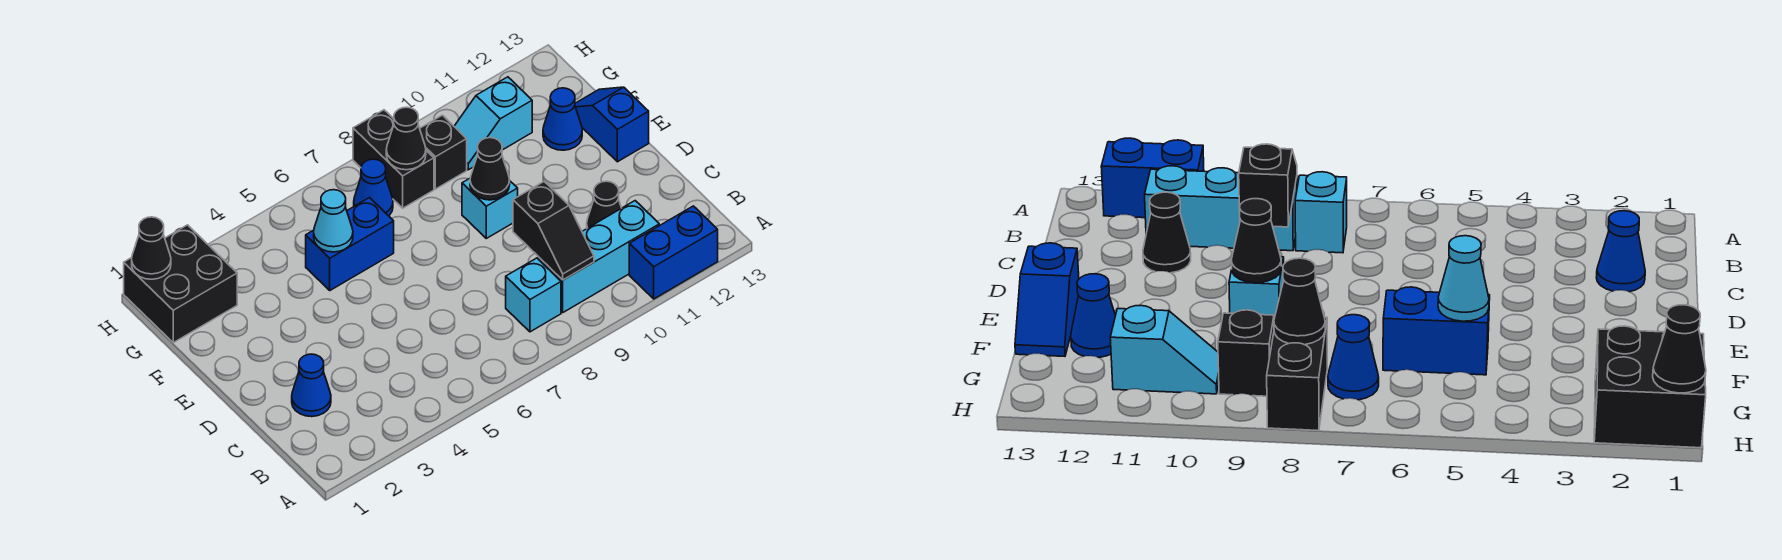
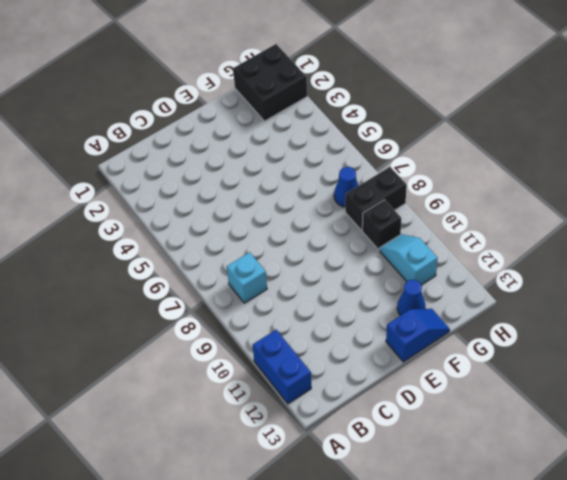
none -> cyan brick B9:B11 level 1
none -> blue cone C2 level 1
none -> black cone C11 level 1

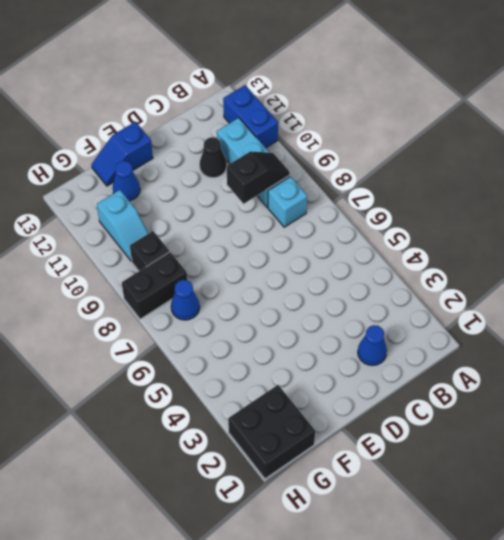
none -> cyan brick E9 level 1
none -> blue brick F5:F6 level 1
none -> black cone E9 level 2

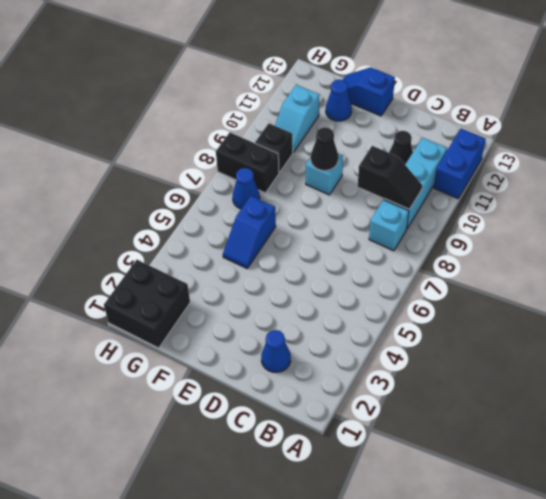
blue slope F5:F6 level 1 top 6 -> blue brick F5:F6 level 1
none -> cyan cone F5 level 2
none -> black cone G8 level 2
none -> black cone H1 level 2

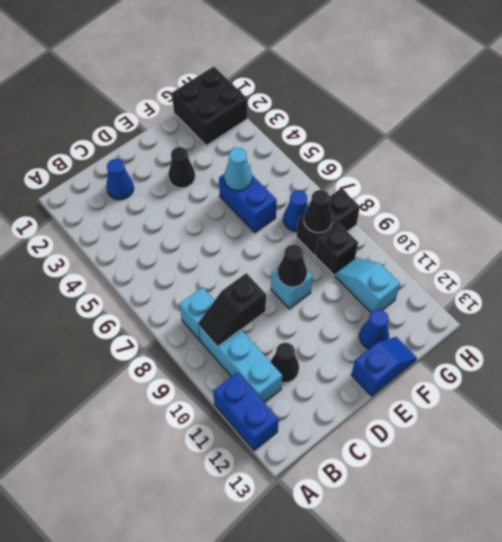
black cone E3 level 1 -> black cone H1 level 2

